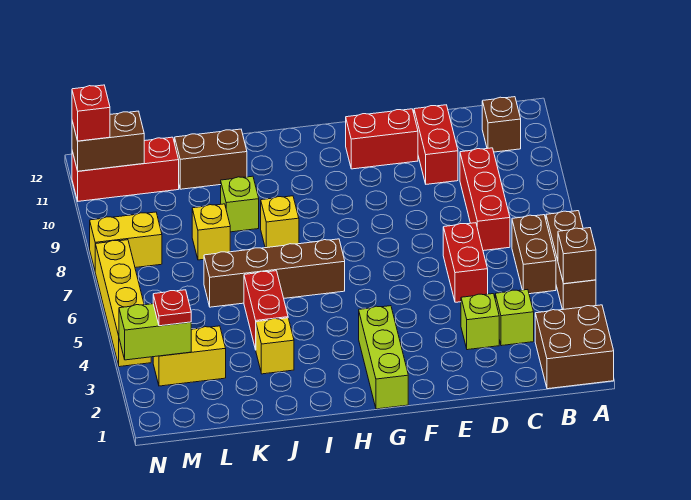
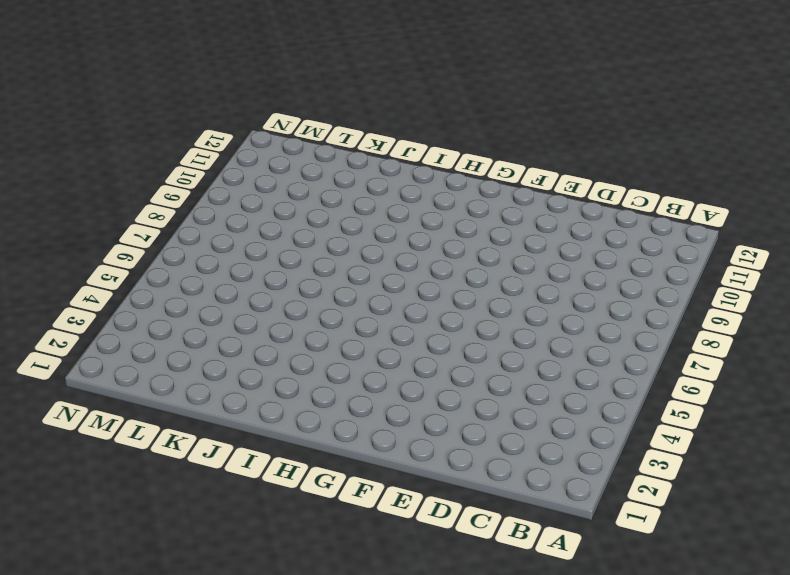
none -> brown brick A1:B2 level 1
none -> brown brick A4:A6 level 1
none -> brown brick B5:B6 level 1

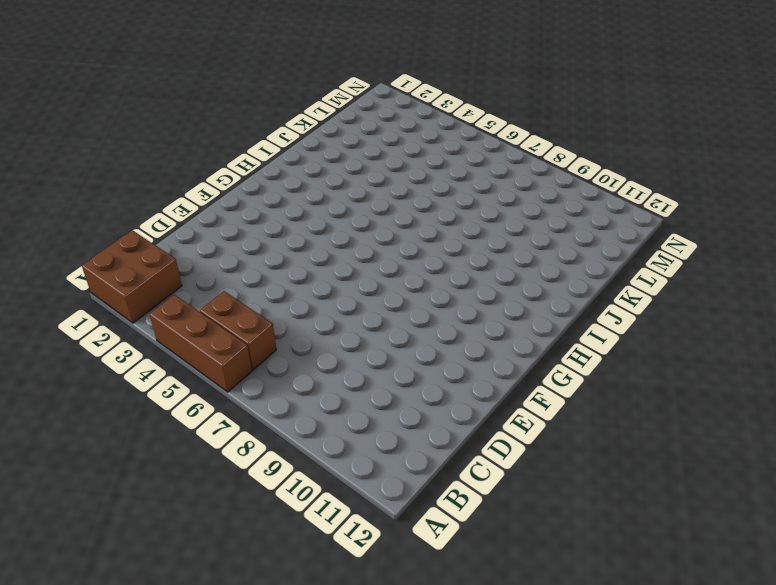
none -> brown brick B11 level 1
none -> lime brick C3 level 1
none -> red brick C7:C9 level 1

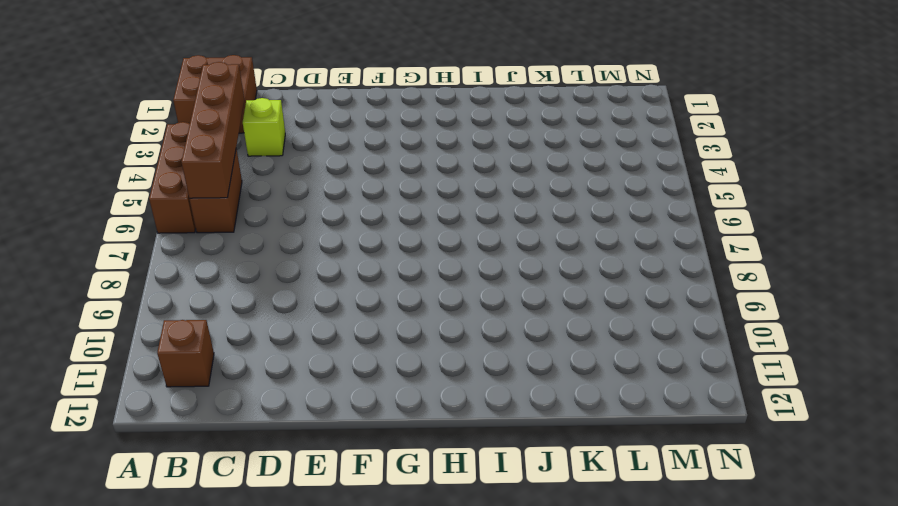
brown brick B3:B6 level 2 -> brown brick H6:K6 level 1
none -> red brick C7:C9 level 1
none -> lime brick D3 level 1
none -> red brick D5:D6 level 1

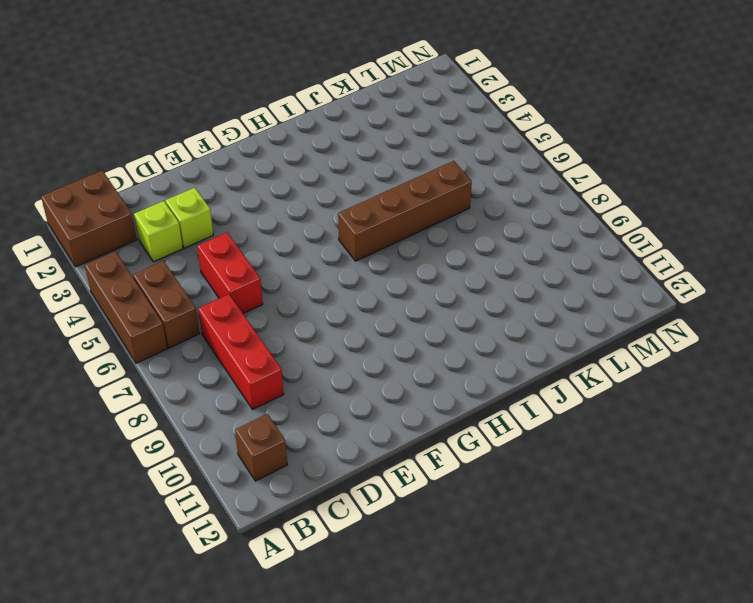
none -> red brick D10:D11 level 1
none -> red brick E11:F11 level 1
none -> lime brick G1:G3 level 1

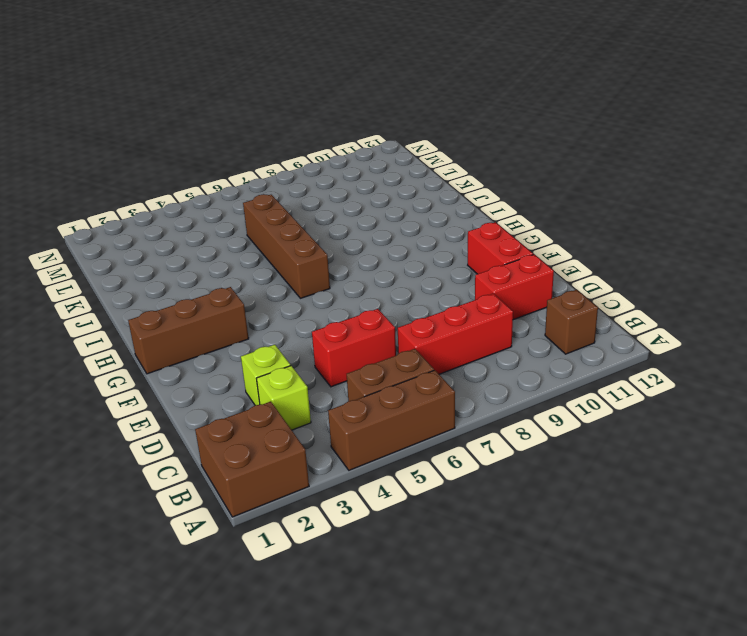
brown brick G1:G3 level 1 -> lime brick G1:G3 level 1
none -> yellow brick I8 level 1
none -> yellow brick J3 level 1
none -> red brick J4:J5 level 1

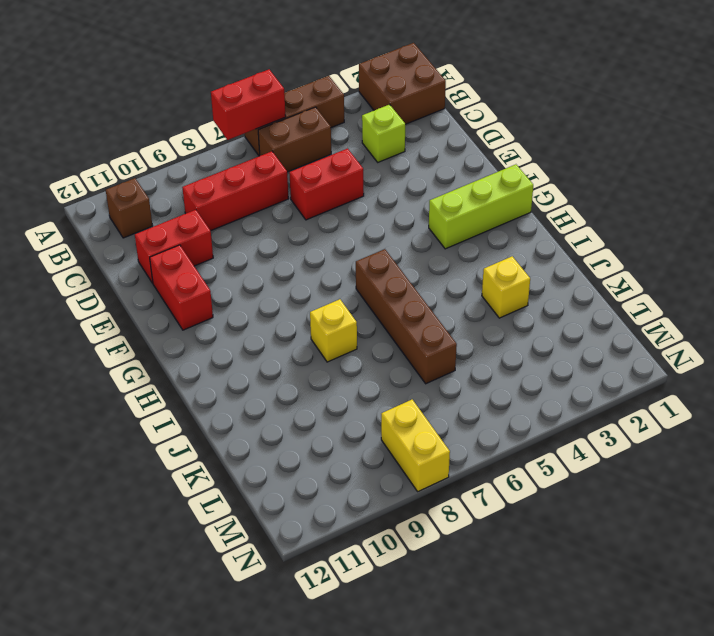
red brick A6:A7 level 2 -> red brick J4:J5 level 1
none -> lime brick D3 level 1
none -> lime brick J9 level 1
none -> brown brick J11:K11 level 1

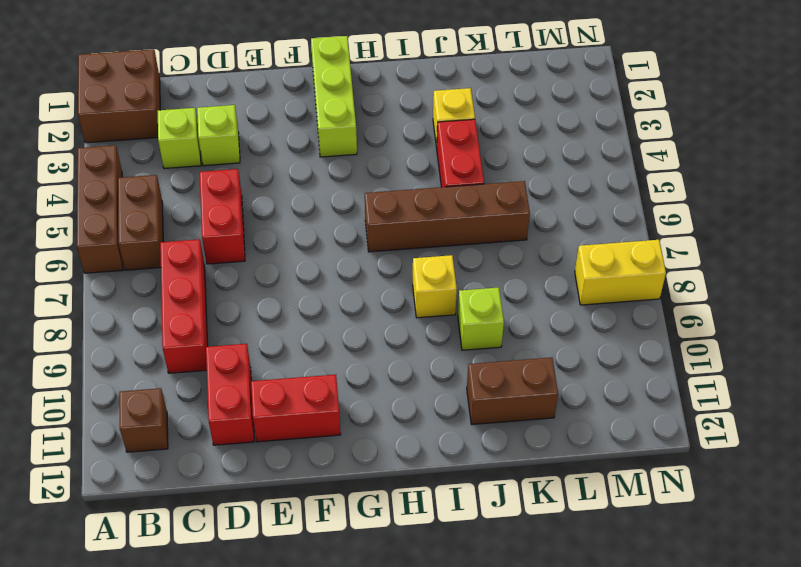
none -> yellow brick K8 level 1
none -> yellow brick L3:M3 level 1
none -> red brick L11:N11 level 1

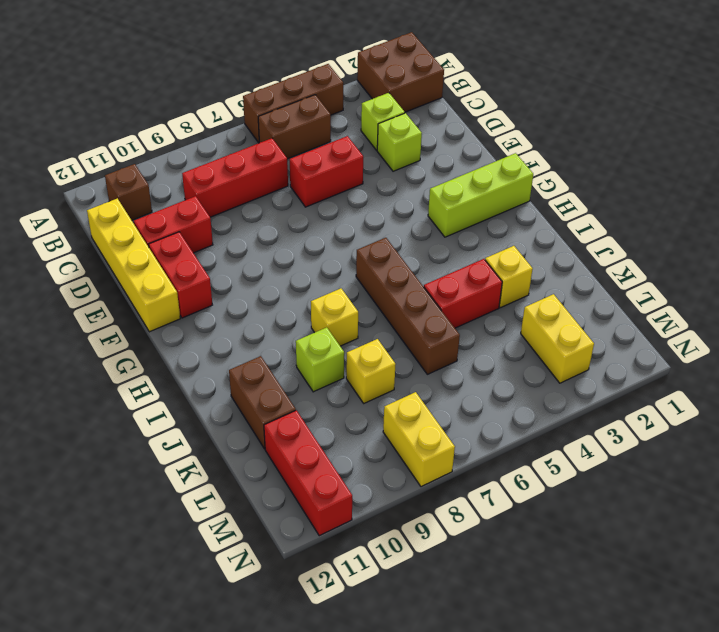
yellow brick C12:F12 level 1 -> yellow brick N4:N7 level 1
none -> brown brick A4 level 2
none -> lime brick M3:N3 level 2
none -> brown brick M11:N11 level 2

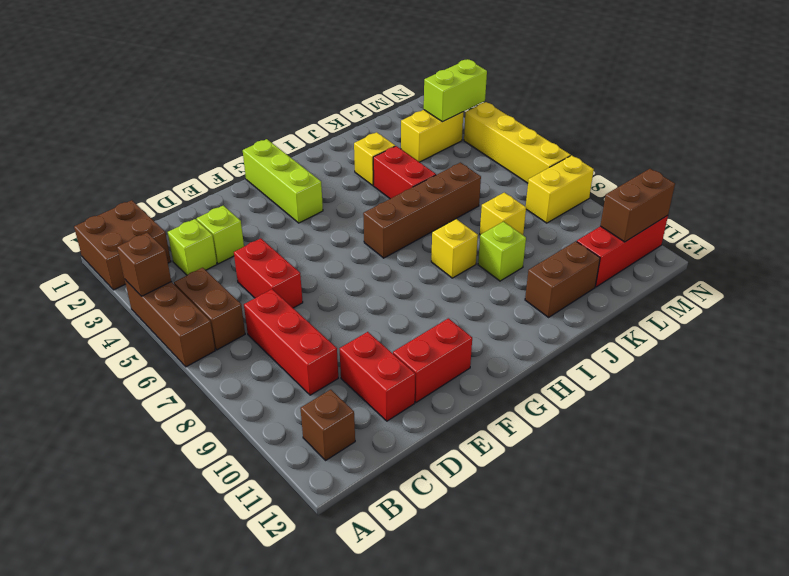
none -> red plate M3 level 3
none -> red brick N11 level 3

